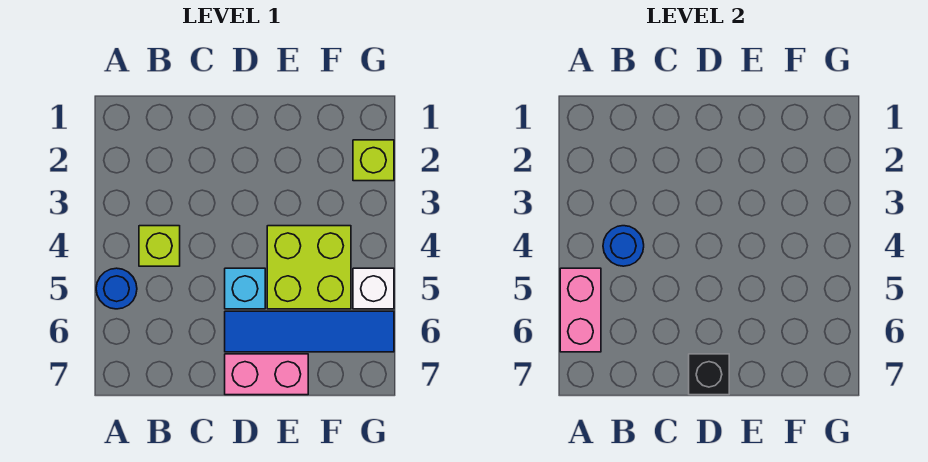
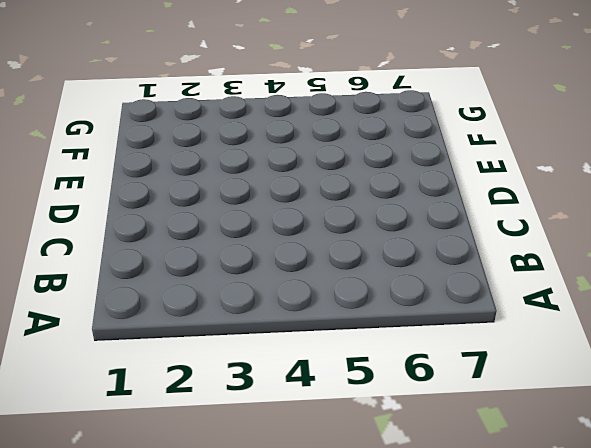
none -> blue round brick A5 level 1
none -> lime brick B4 level 1

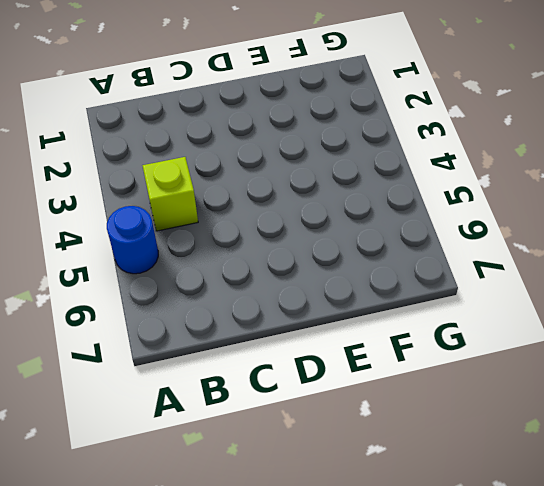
none -> cyan brick D5 level 1
none -> blue tile D6:G6 level 1

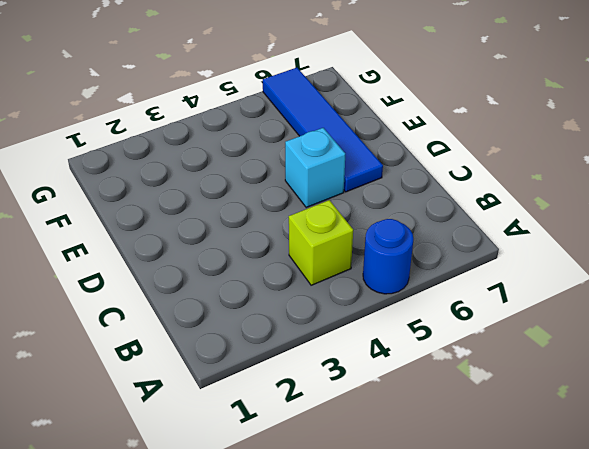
none -> pink brick D7:E7 level 1
none -> lime brick E4:F5 level 1

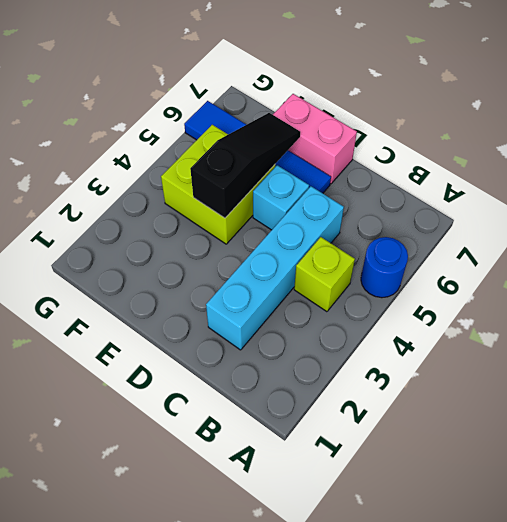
cyan brick C2:C5 level 1 -> none
black slope E4:E6 level 2 top 4 -> none
none -> lime brick G2 level 1
none -> white brick G5 level 1

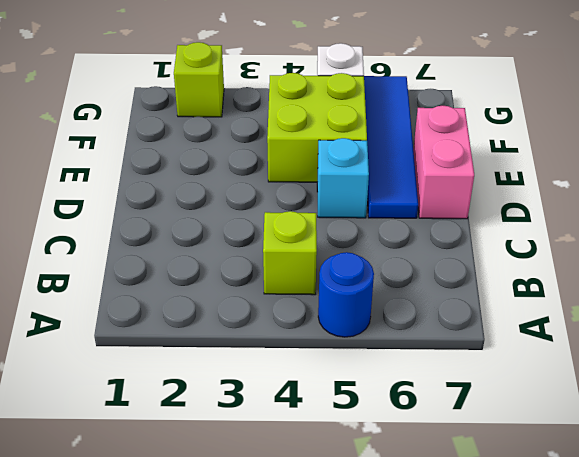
none -> pink brick A5:A6 level 2
none -> blue round brick B4 level 2

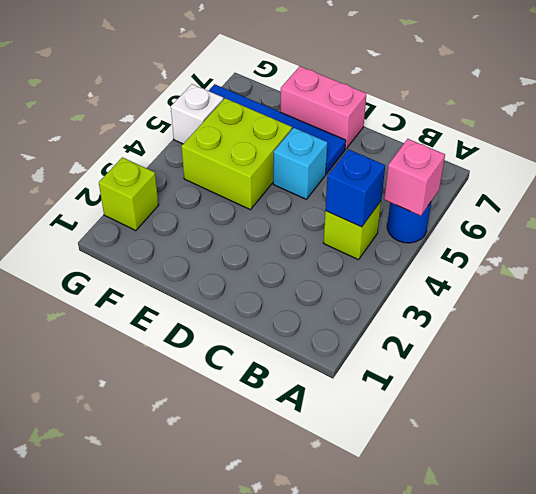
pink brick A5 level 2 -> pink brick A5:A6 level 2
blue brick B4 level 2 -> blue round brick B4 level 2
none -> black brick D7 level 2

